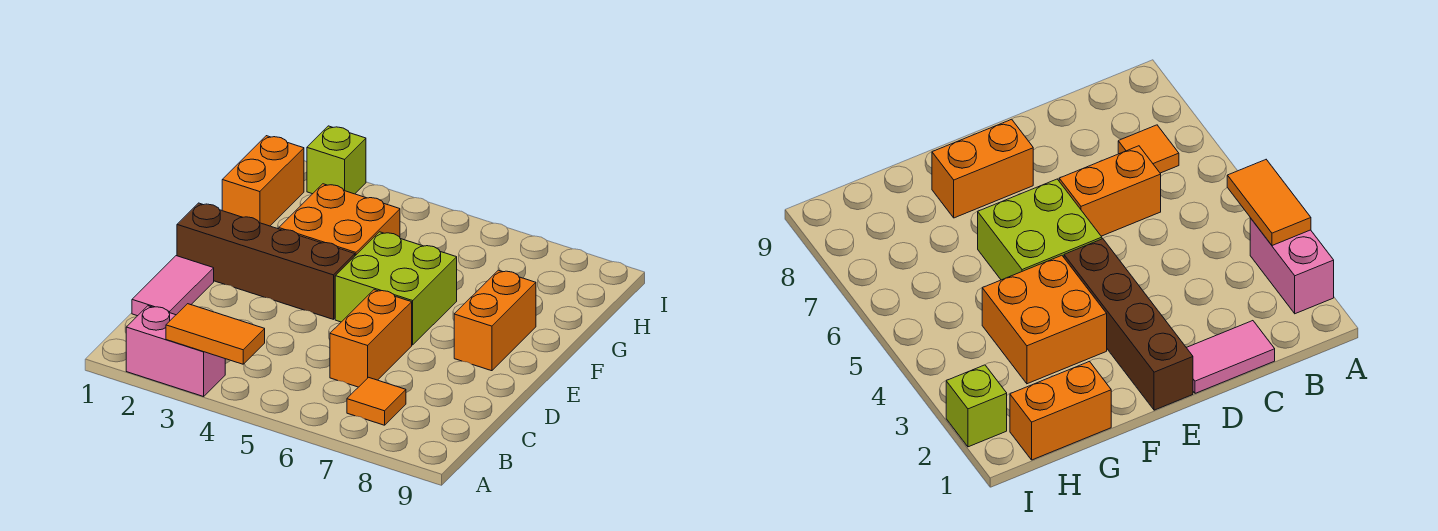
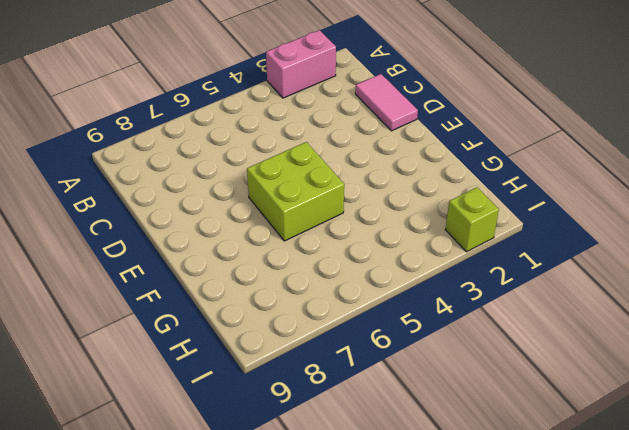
none -> orange tile B7 level 1
none -> orange brick C6:D6 level 1

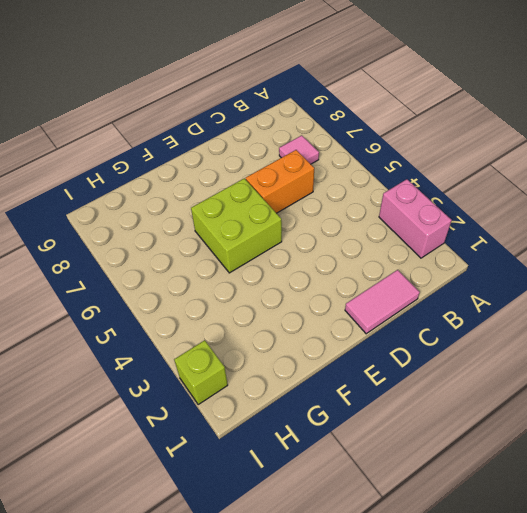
pink tile B7 level 1 -> orange tile B7 level 1
none -> brown brick E1:E4 level 1
none -> orange brick E8:F8 level 1

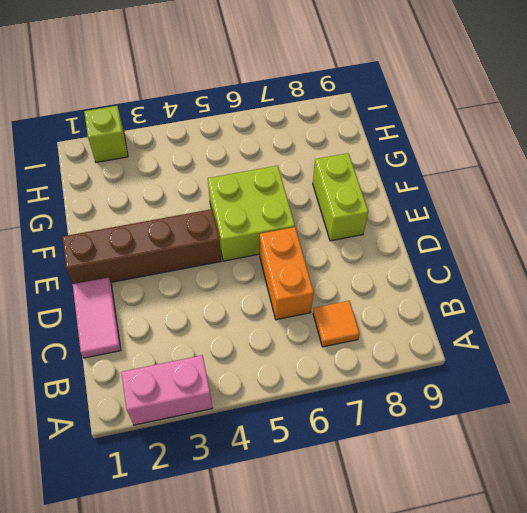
lime brick E8:F8 level 1 -> orange brick E8:F8 level 1
none -> orange brick F3:G4 level 1
none -> orange brick G1:H1 level 1

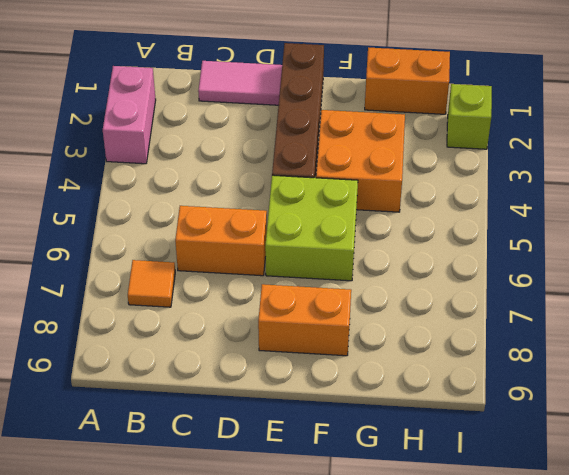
none -> orange tile A3:A4 level 2

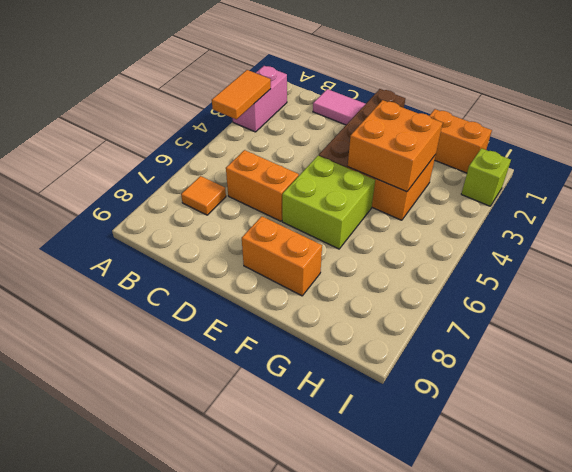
orange brick F3:G4 level 2 -> none

